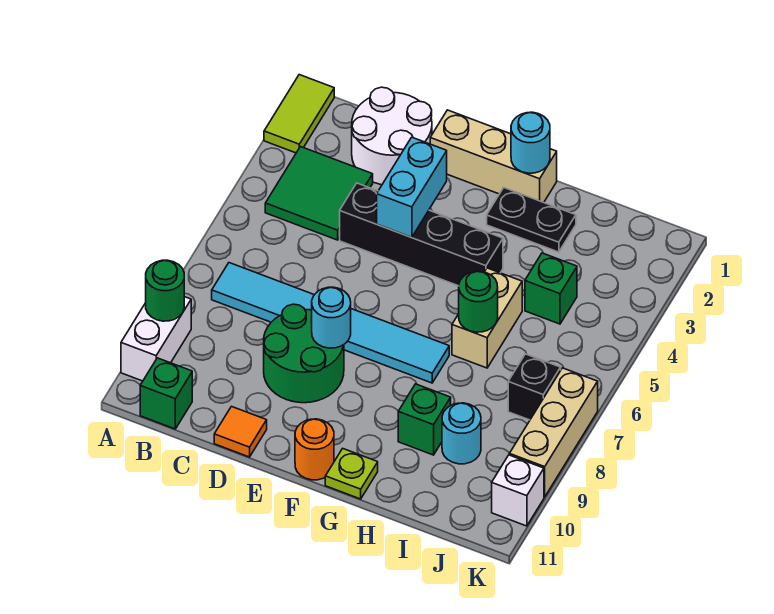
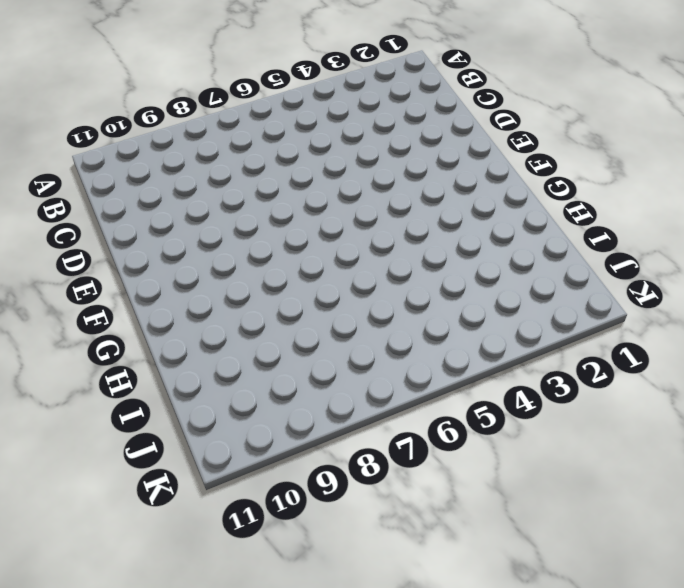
none -> lime tile A1:A2 level 1
none -> white brick A9:A10 level 1
none -> green tile B3:C4 level 1

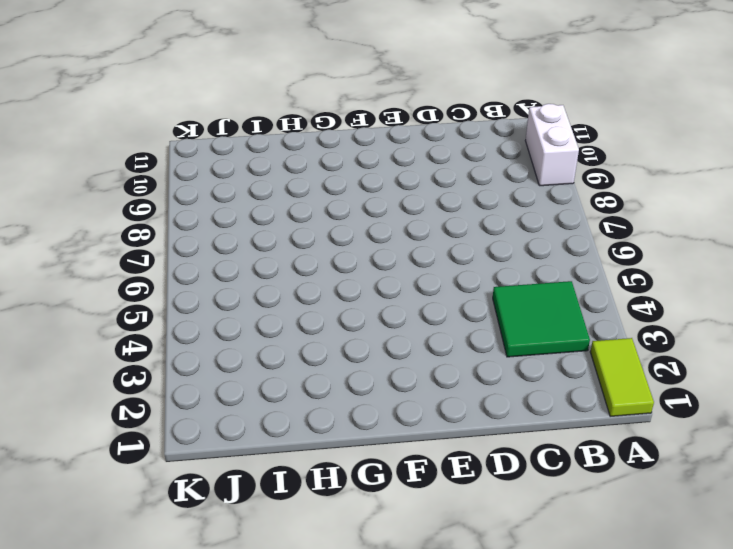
none -> cyan tile B7:G7 level 1
none -> green brick B11 level 1
none -> white round brick C1:D2 level 1

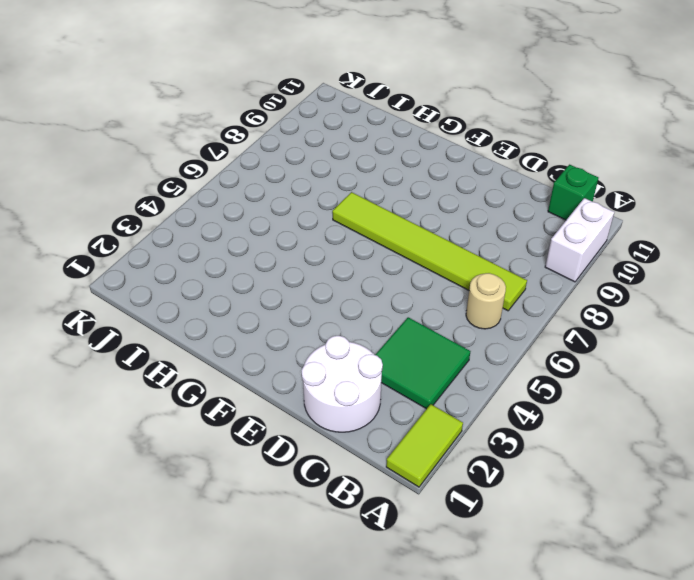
tan round brick B6 level 1 -> none
lime tile B7:G7 level 1 -> cyan tile B7:G7 level 1
none -> black brick D4:G4 level 1
none -> green round brick D8:E9 level 1
none -> orange tile D11 level 1

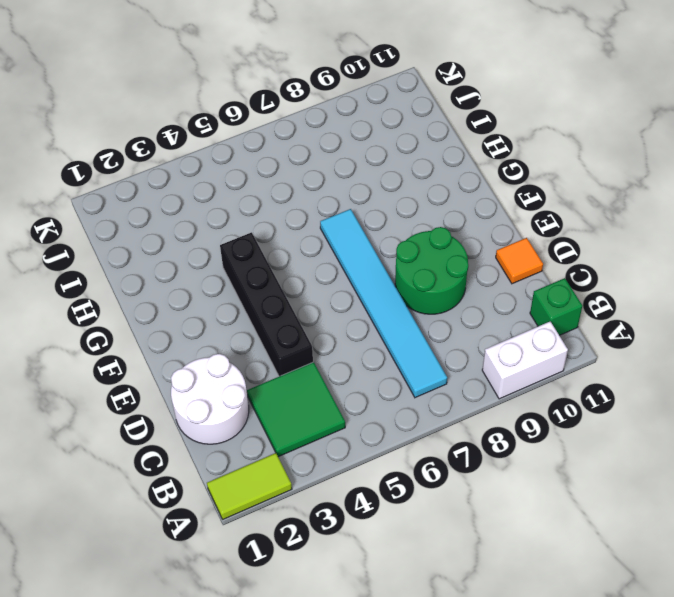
none -> tan brick E1:G1 level 1
none -> orange round brick F11 level 1
none -> black plate G2:H2 level 1

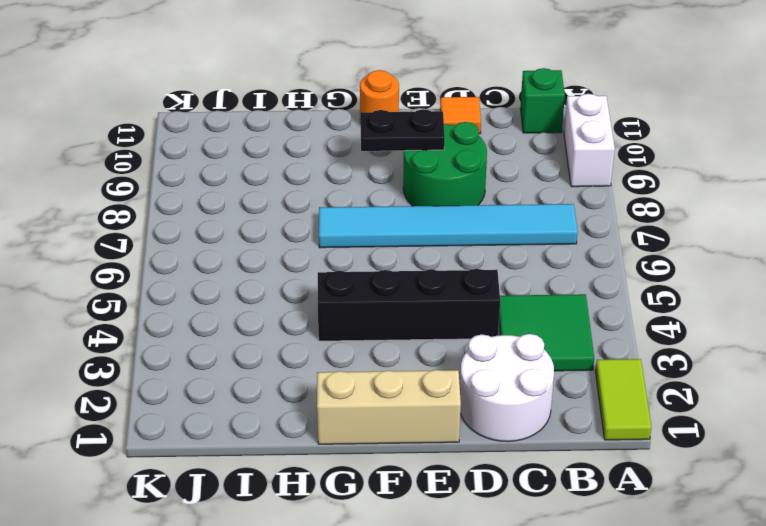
black plate E9:F9 level 2 -> black plate G2:H2 level 1
none -> lime plate G11 level 1
none -> tan brick H5:H6 level 1
none -> green brick H9 level 1

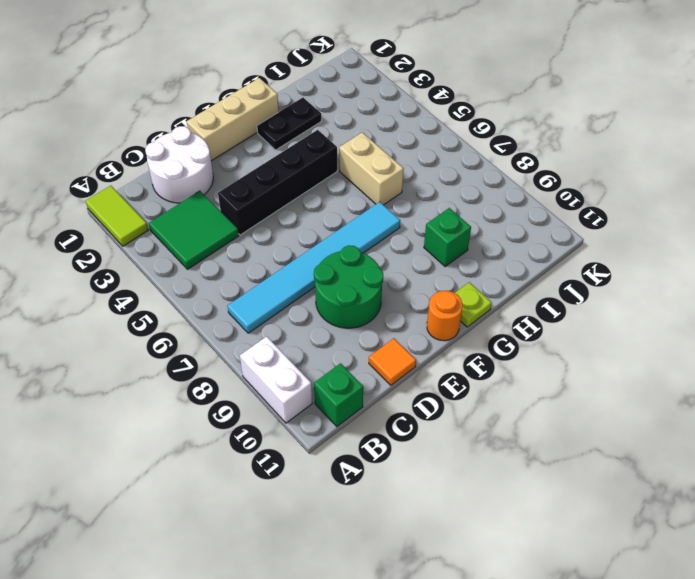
none -> green brick I4 level 1
none -> cyan round brick I9 level 1
none -> black brick J7 level 1

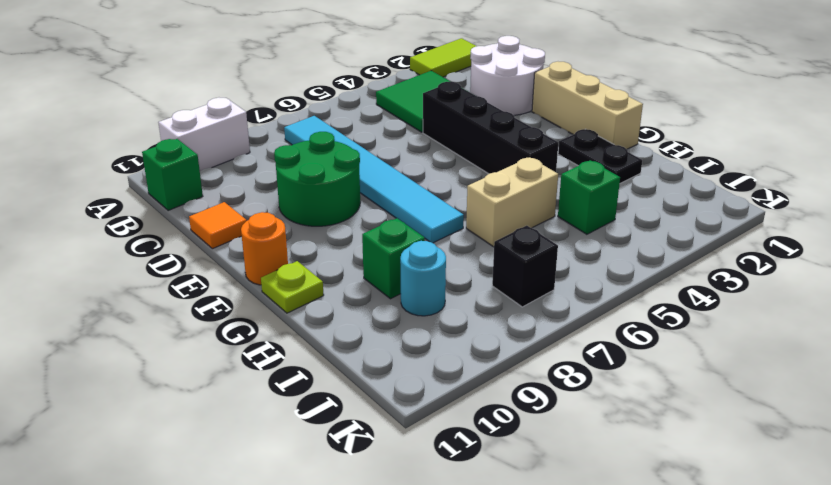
none -> tan brick K7:K9 level 1
none -> white brick K10 level 1
none -> green round brick A9 level 2

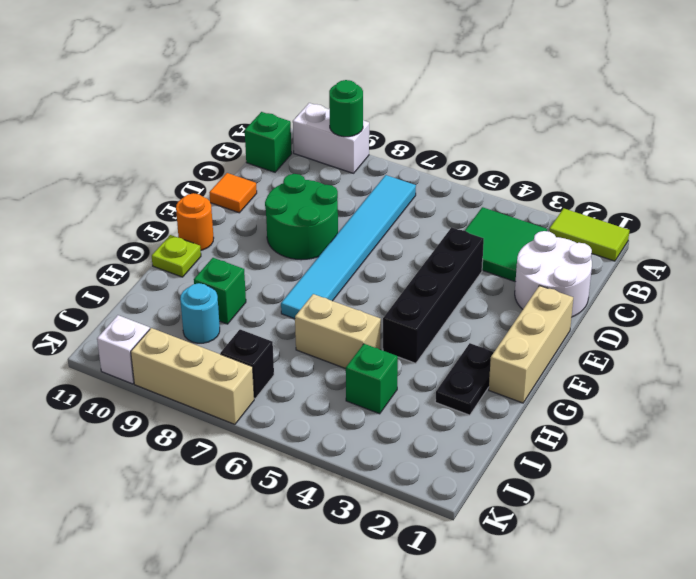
none -> cyan brick E3:E4 level 2
none -> cyan round brick E8 level 2
none -> cyan round brick G1 level 2

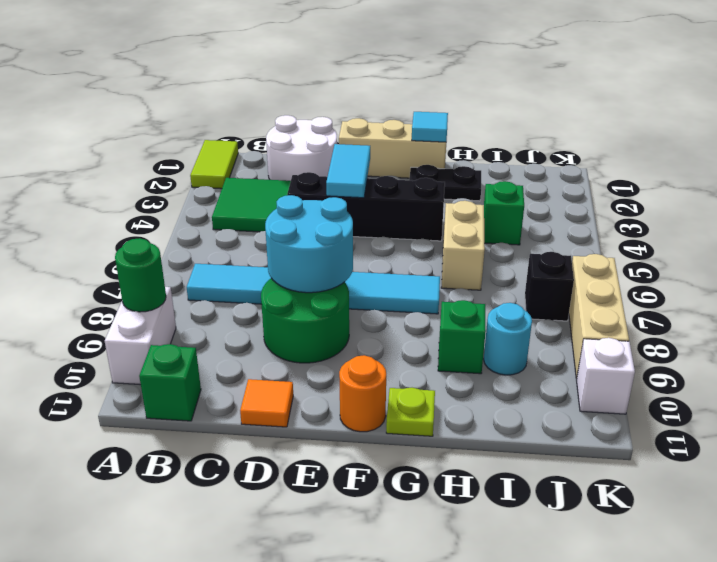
cyan round brick D7:E8 level 2 -> cyan round brick E8 level 2
cyan tile E3:E4 level 2 -> cyan brick E3:E4 level 2
cyan tile G1 level 2 -> cyan round brick G1 level 2
none -> green round brick H6 level 2

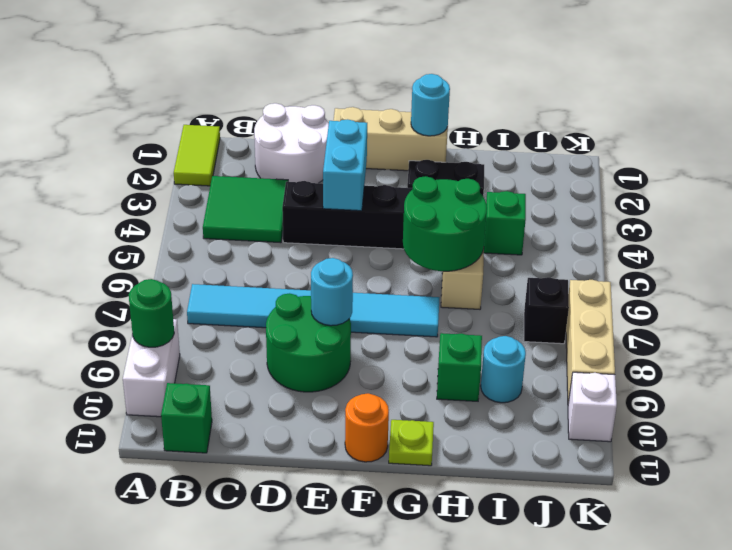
green round brick G5:H6 level 2 -> green round brick H6 level 2
none -> orange tile D11 level 1

